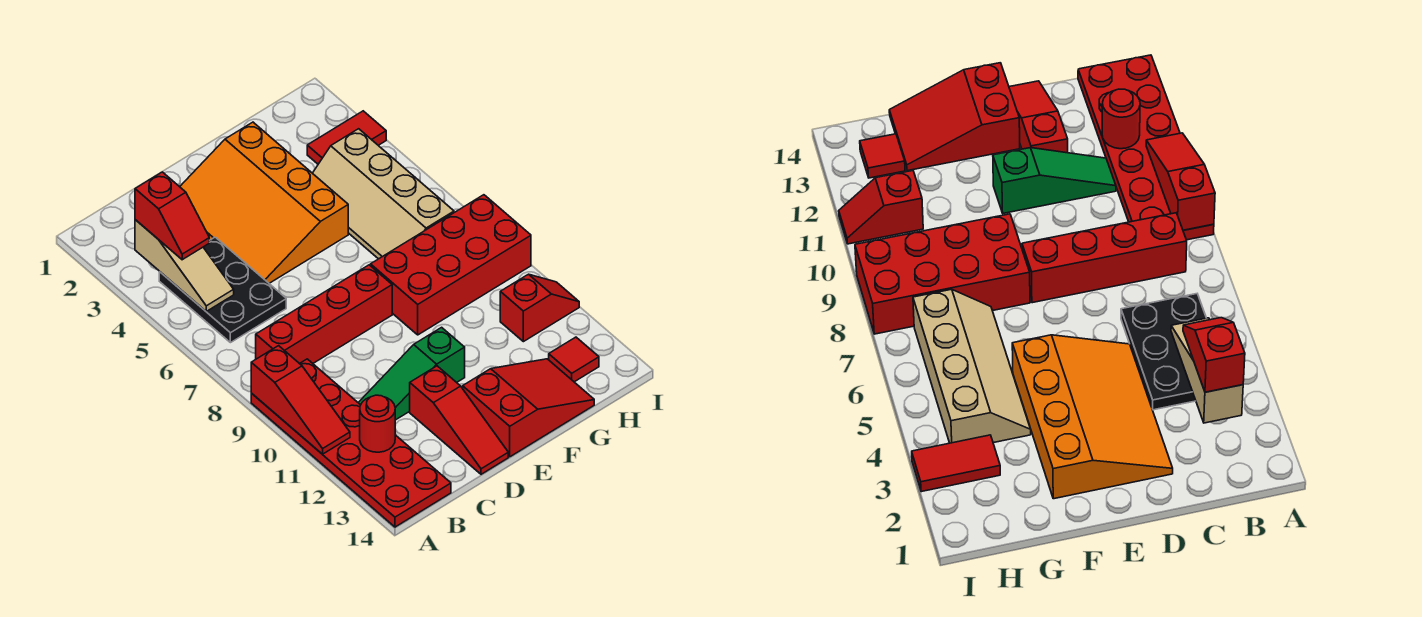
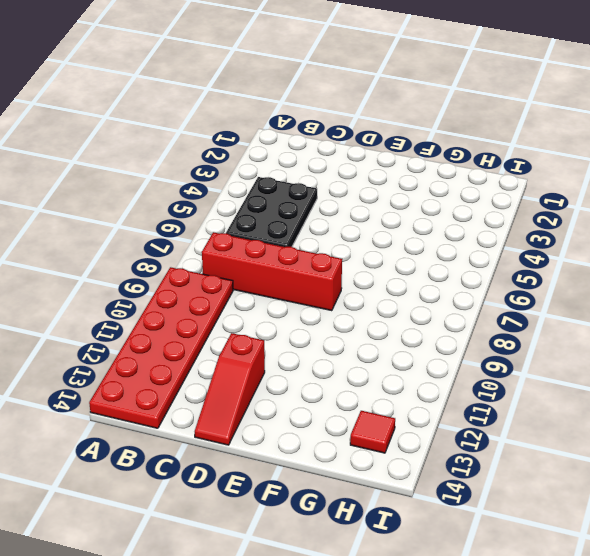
none -> green slope C11:E11 level 1 top E
none -> orange slope D2:F5 level 1 top F
none -> red slope E13:G14 level 1 top E

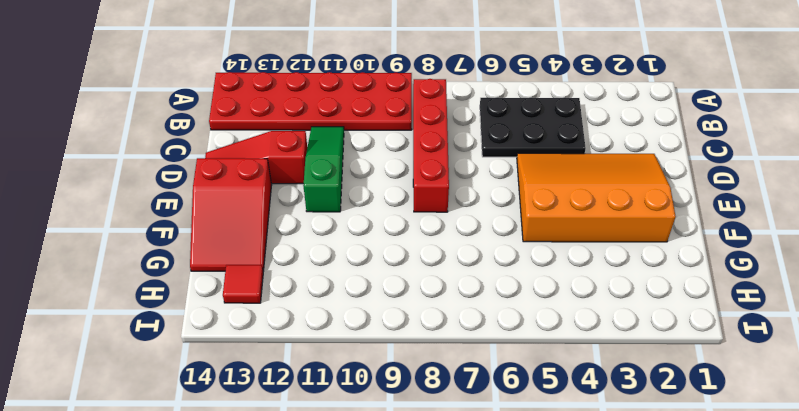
none -> red brick F8:I9 level 1
none -> tan slope G4:H7 level 1 top H
none -> red tile H3:I3 level 1

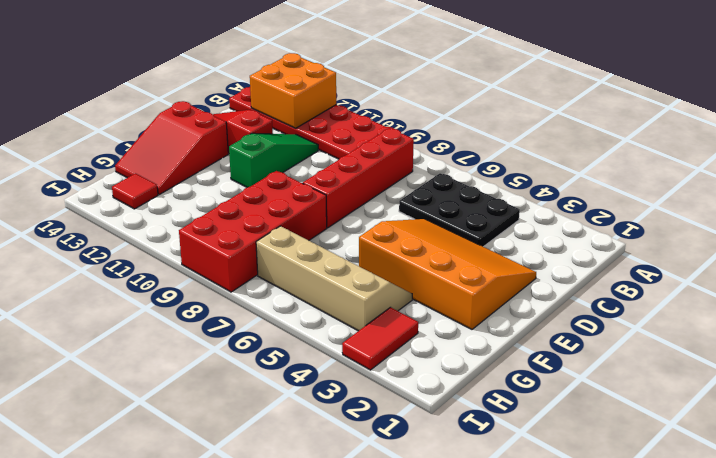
orange brick A12:B13 level 2 -> red round brick B12 level 2
none -> red slope H11:I11 level 1 top H
none -> red slope A9:A11 level 2 top 9
none -> tan slope B3:B5 level 2 top 3

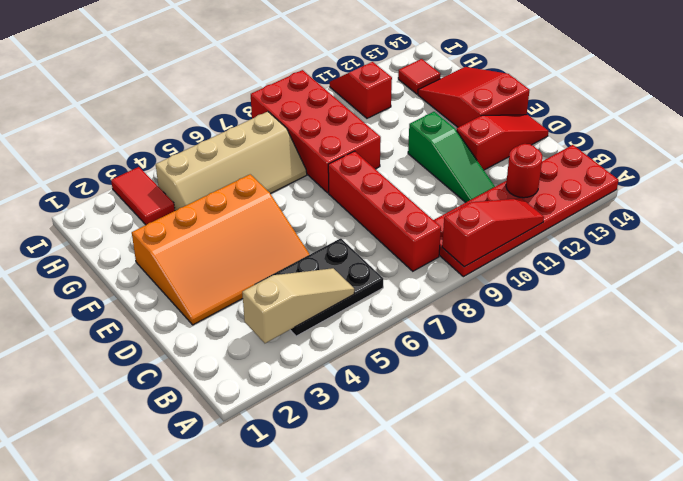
none -> red slope B3:B4 level 3 top 3

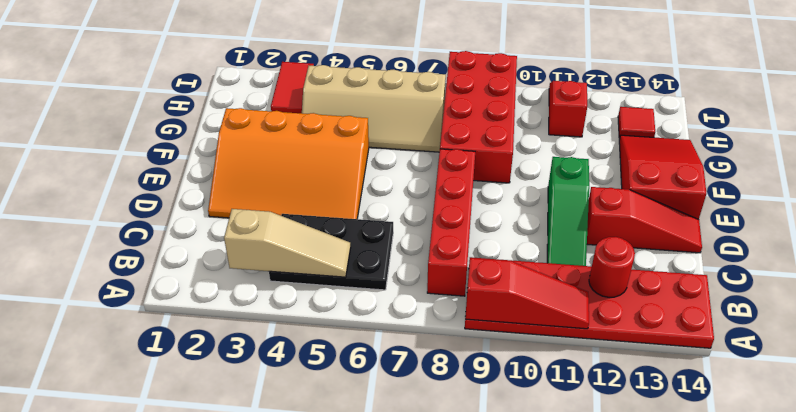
none -> red slope B3:B4 level 3 top 3

